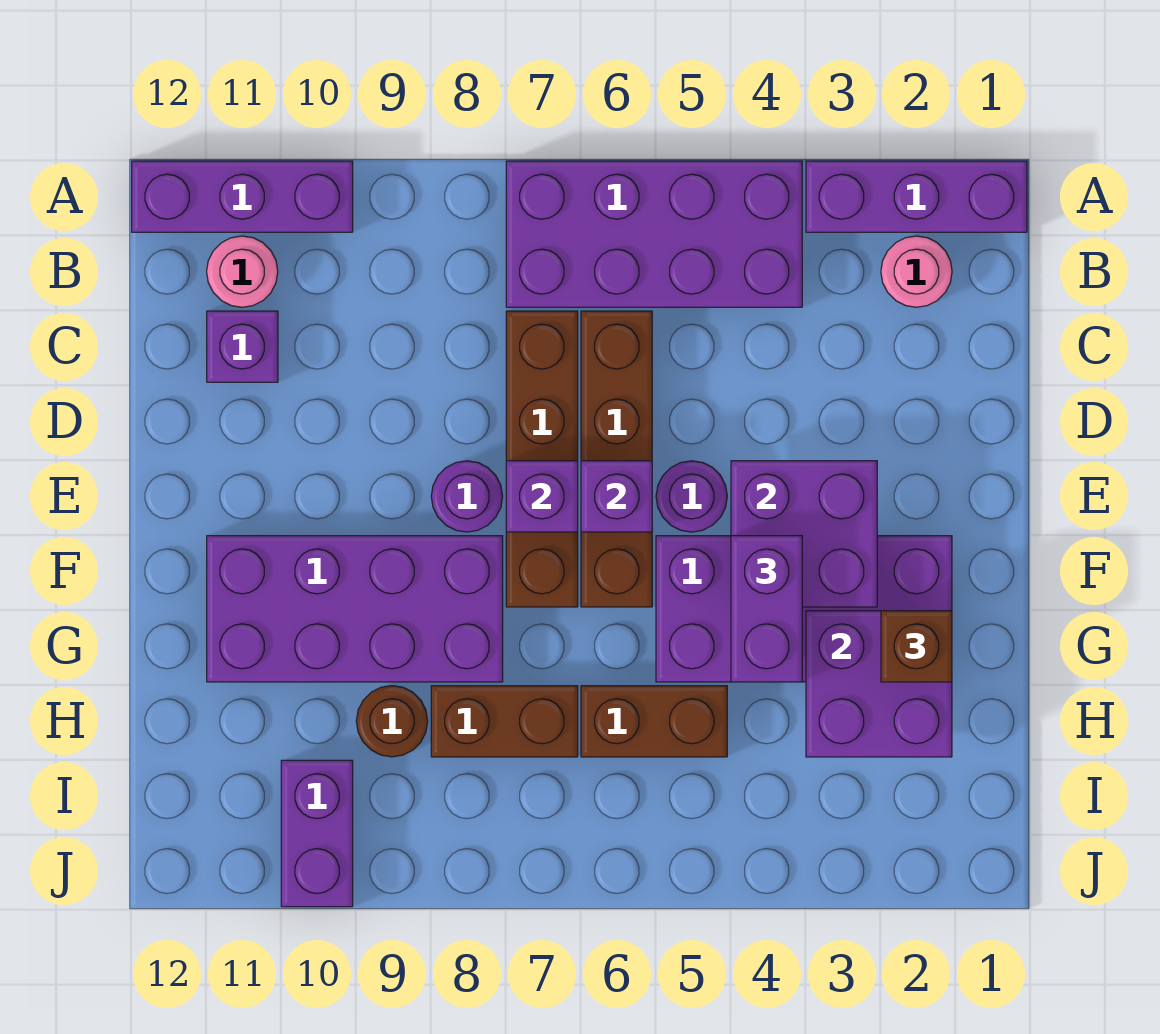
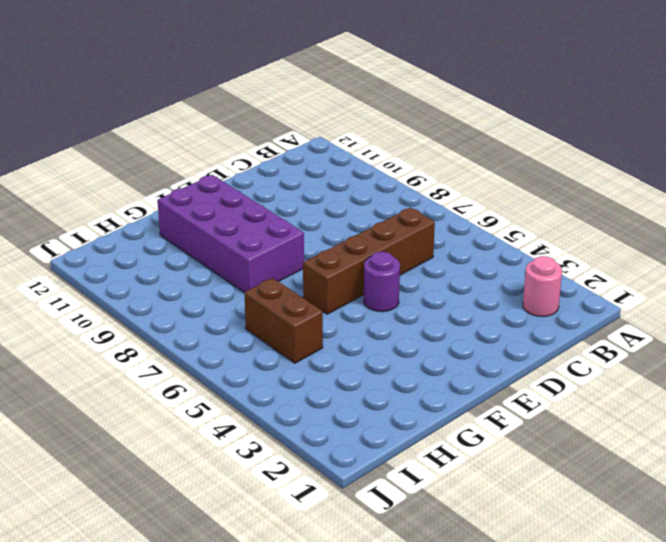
none -> purple brick A1:A3 level 1
none -> purple brick A4:B7 level 1
none -> purple brick A10:A12 level 1

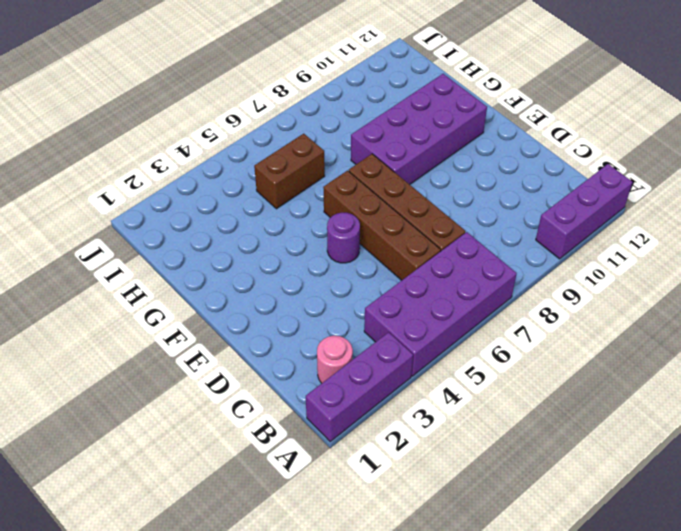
none -> pink round brick B11 level 1
none -> purple brick C11 level 1
none -> purple round brick E8 level 1

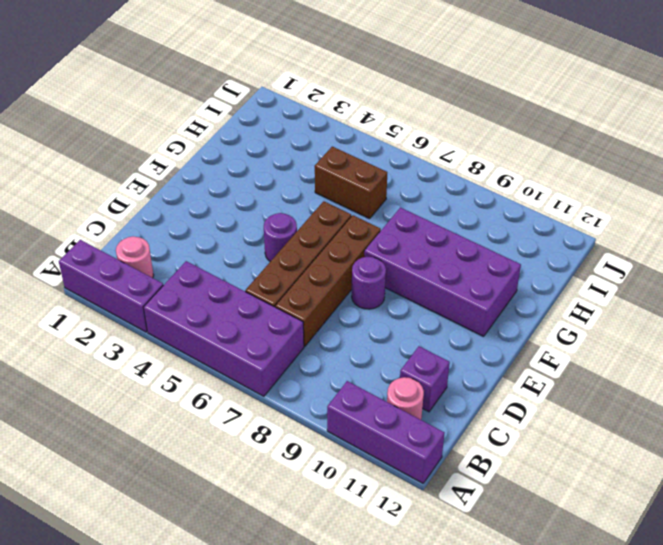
none -> purple brick F2:G5 level 1
none -> brown brick H7:H8 level 1
none -> brown round brick H9 level 1

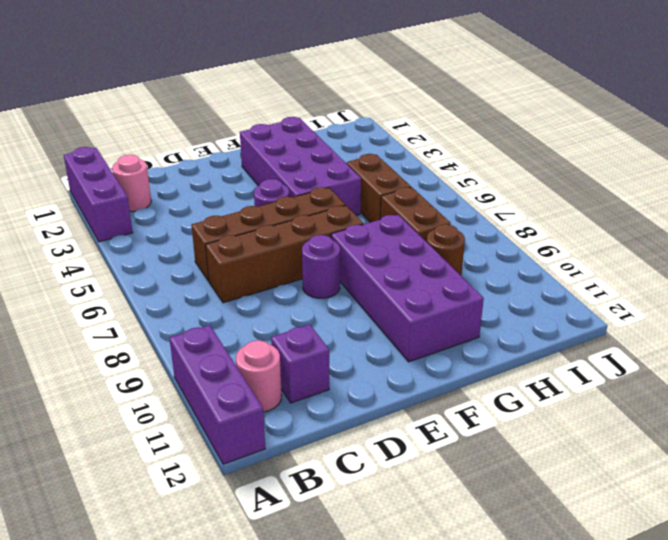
none -> purple brick A4:B7 level 1
none -> purple brick I10:J10 level 1
none -> purple brick E3:F4 level 2

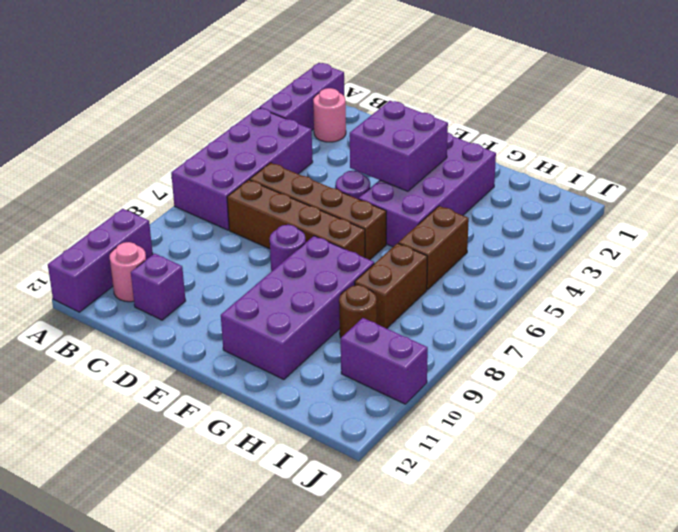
none -> purple brick E6 level 2
none -> purple brick E7 level 2
none -> purple brick G2:H3 level 2

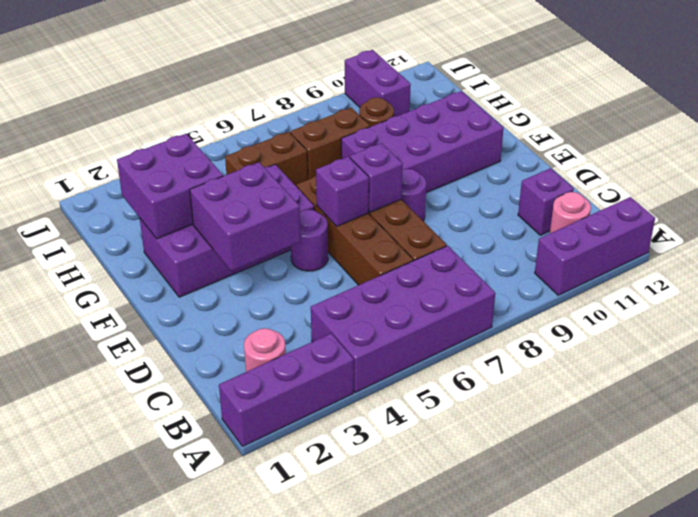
none -> purple brick F4:G4 level 3
none -> brown brick G2 level 3

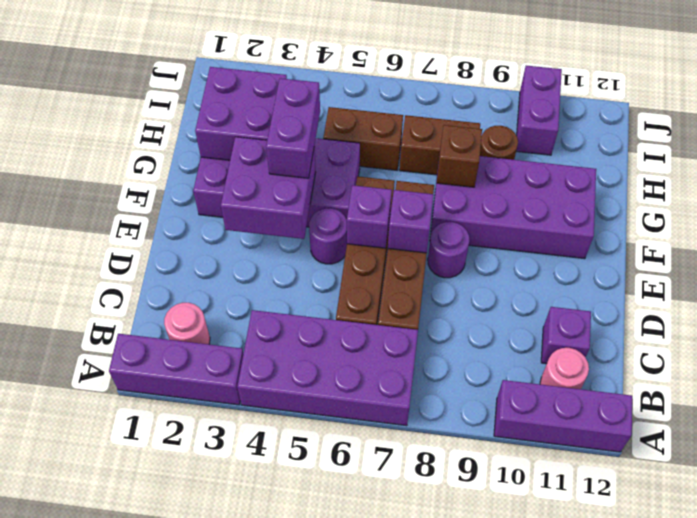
brown brick G8 level 2 -> brown brick G2 level 3

